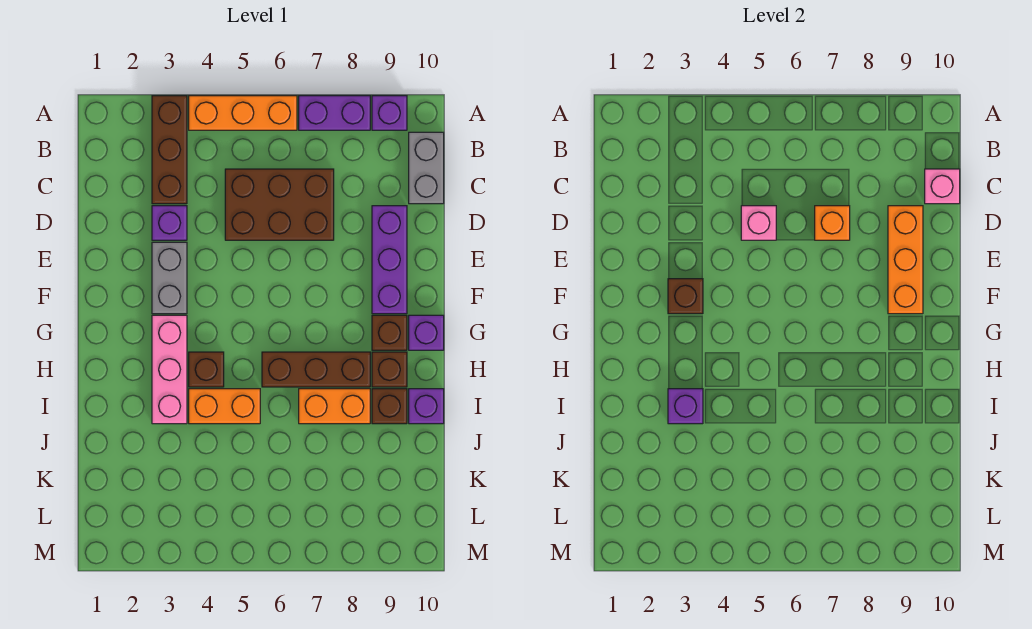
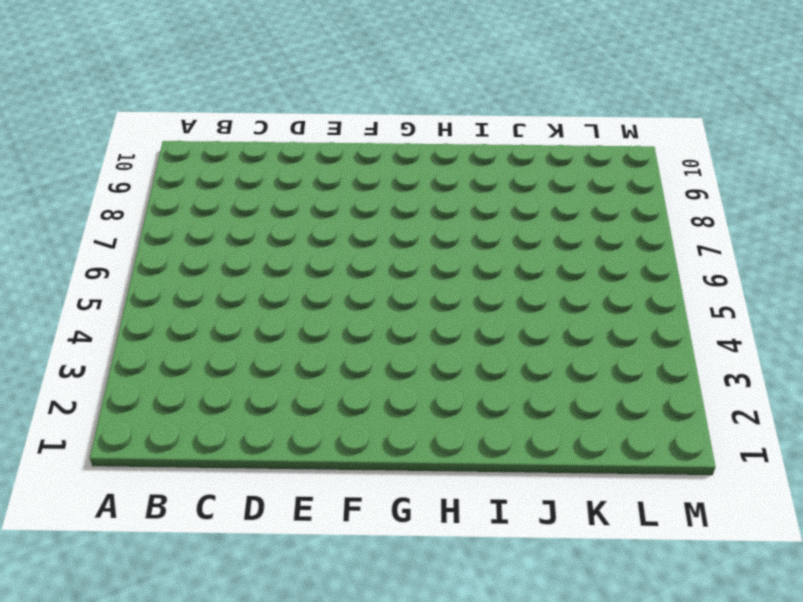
none -> brown brick A3:C3 level 1
none -> orange brick A4:A6 level 1
none -> purple brick A7:A8 level 1

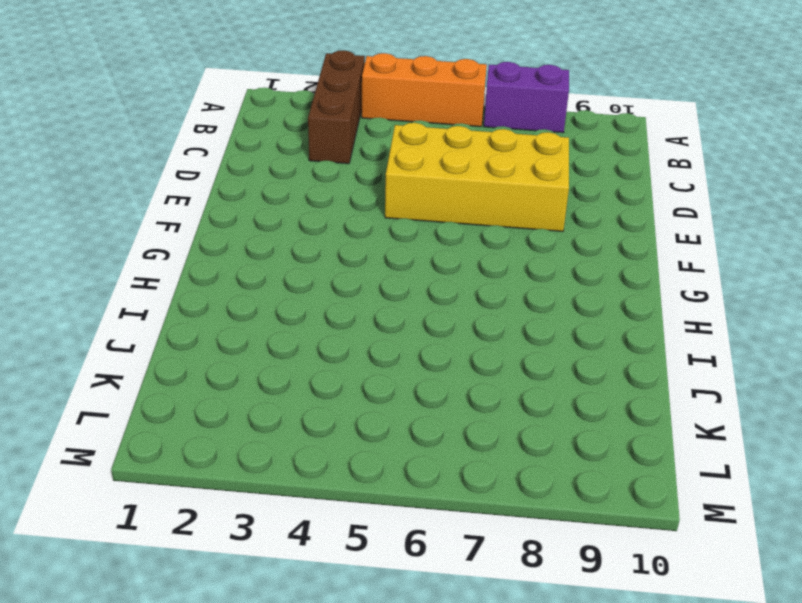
yellow brick D5:E8 level 1 -> brown brick C5:D7 level 1
none -> purple brick A9 level 1
none -> grey brick B10:C10 level 1
none -> purple brick D3 level 1

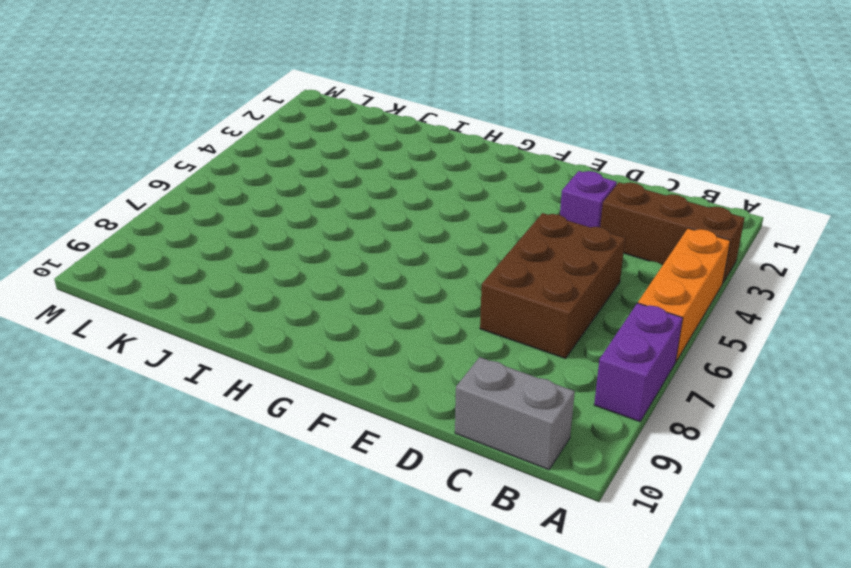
none -> purple brick A9 level 1
none -> purple brick D9:F9 level 1
none -> grey brick E3:F3 level 1

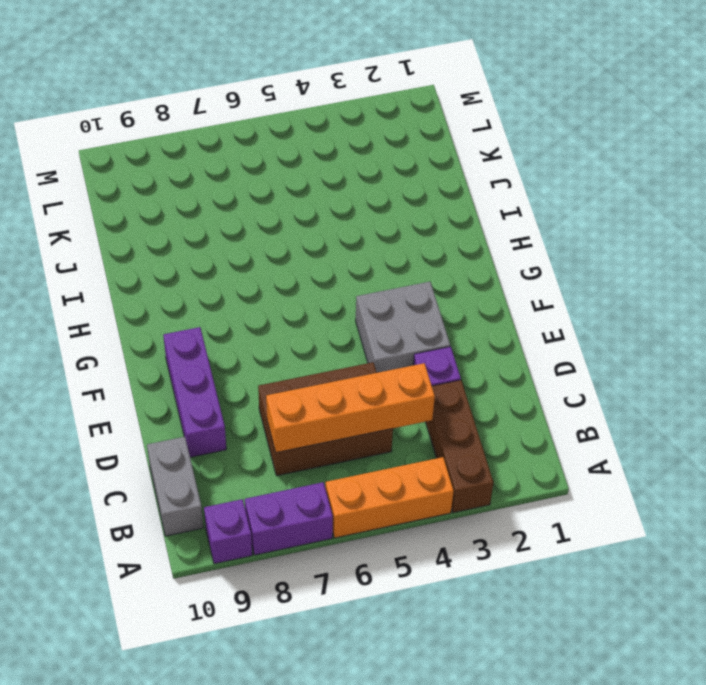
orange brick C4:C7 level 2 -> none
grey brick E3:F4 level 1 -> grey brick E3:F3 level 1
none -> pink brick G3:I3 level 1
none -> brown brick G9 level 1
none -> purple brick G10 level 1

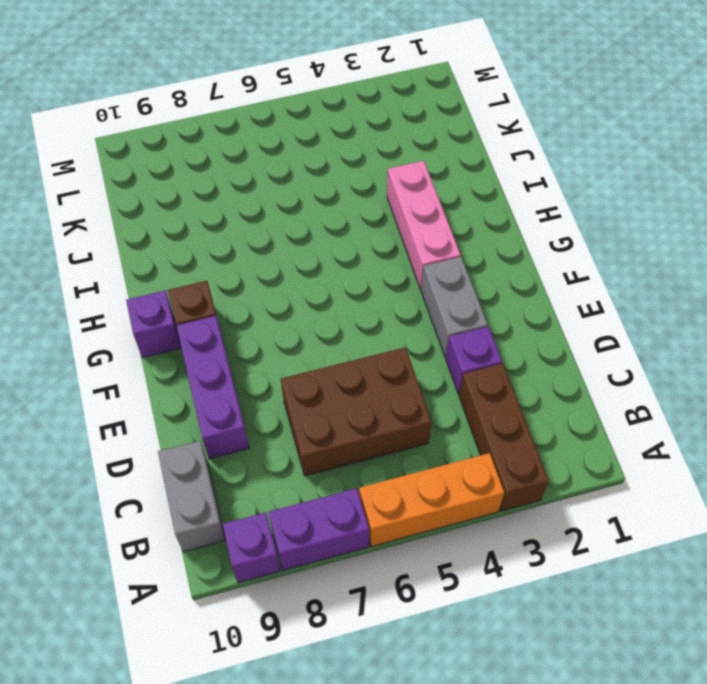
none -> brown brick H4 level 1
none -> brown brick H6:H8 level 1
none -> brown brick H9 level 1

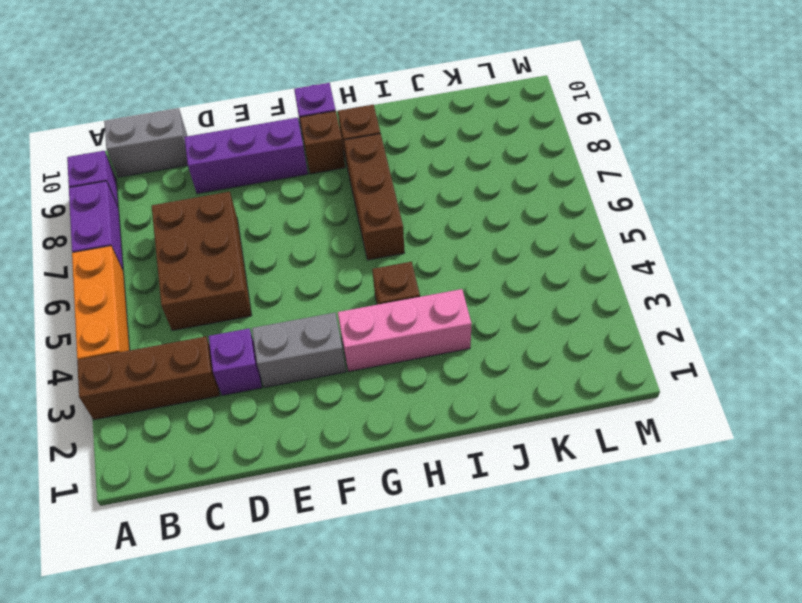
none -> orange brick I4:I5 level 1
none -> orange brick I7:I8 level 1
none -> brown brick I9 level 1

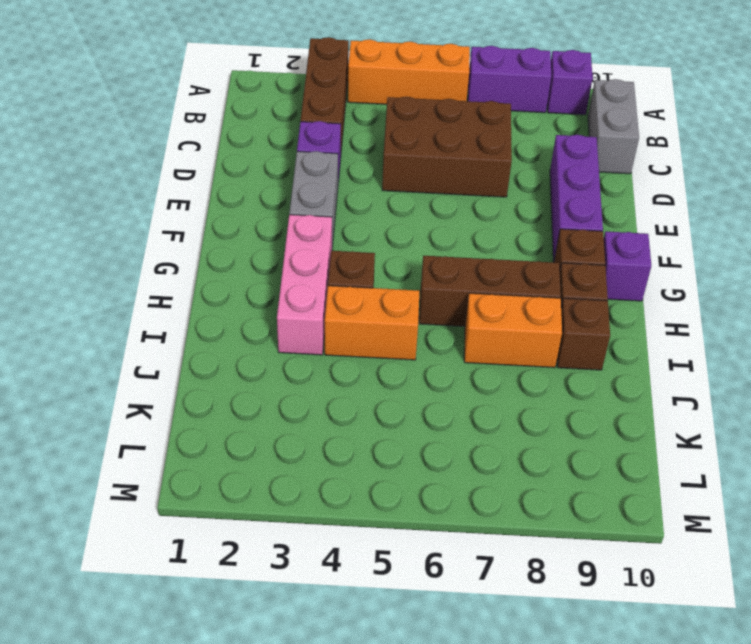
none -> purple brick I10 level 1
none -> pink brick C10 level 2
none -> pink brick D5 level 2

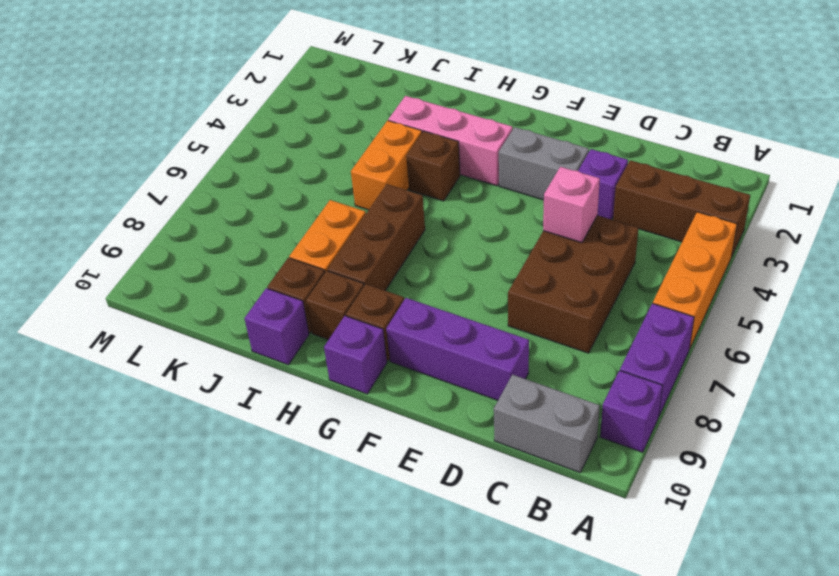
none -> pink brick C10 level 2
none -> orange brick D7 level 2
none -> orange brick D9:F9 level 2

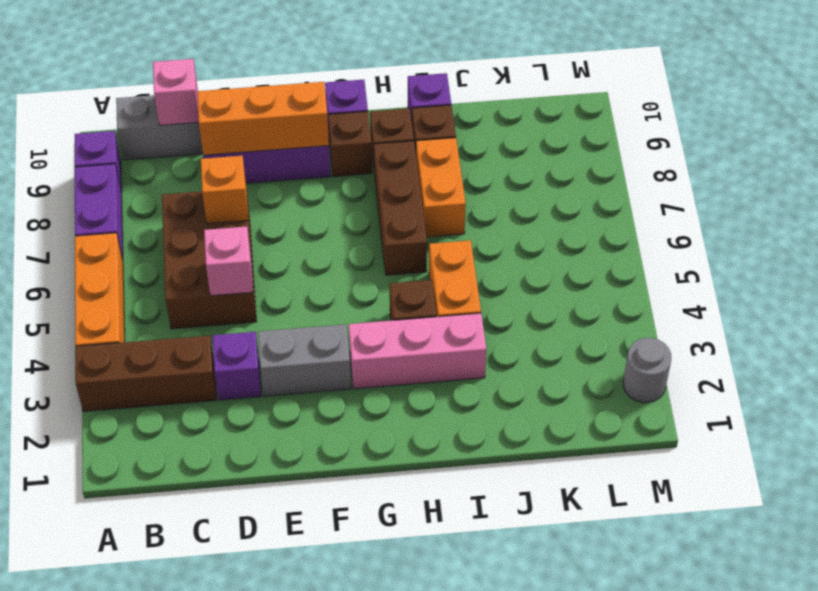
grey round brick M2 level 1 -> none
none -> brown brick F3 level 2
none -> purple brick I3 level 2

